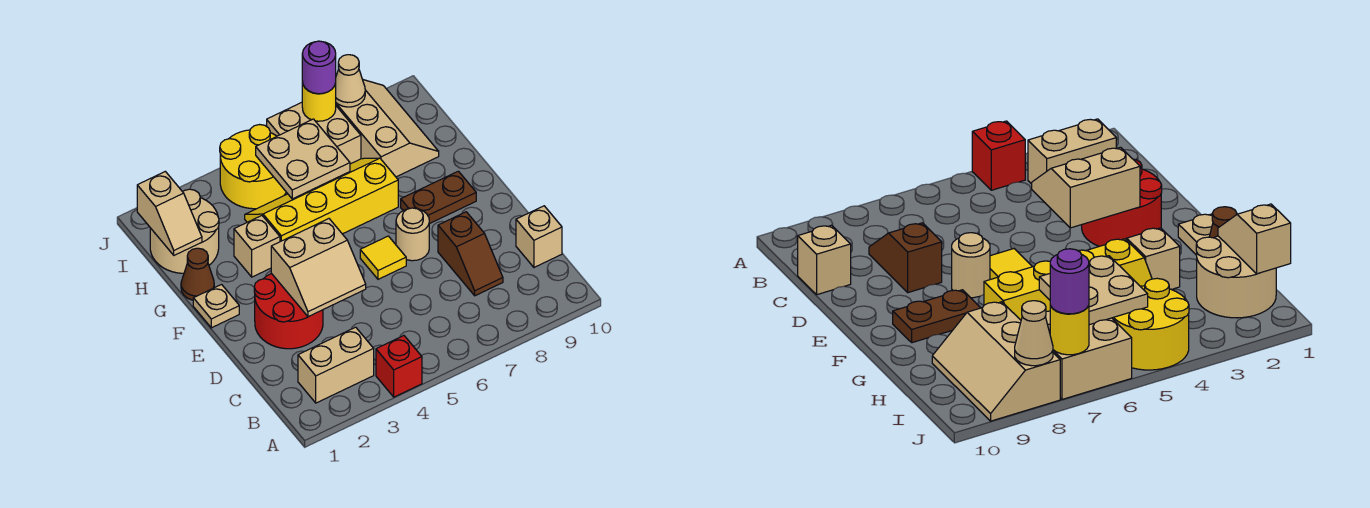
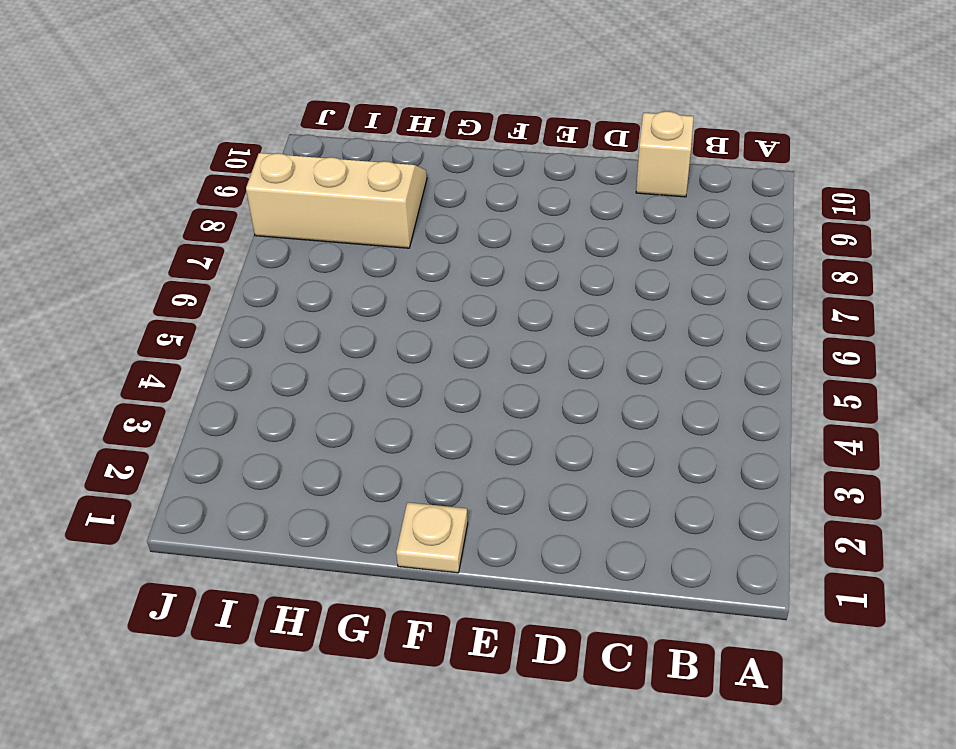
none -> red brick A4 level 1
none -> tan brick B2:B3 level 1
none -> brown slope C8:D8 level 1 top D

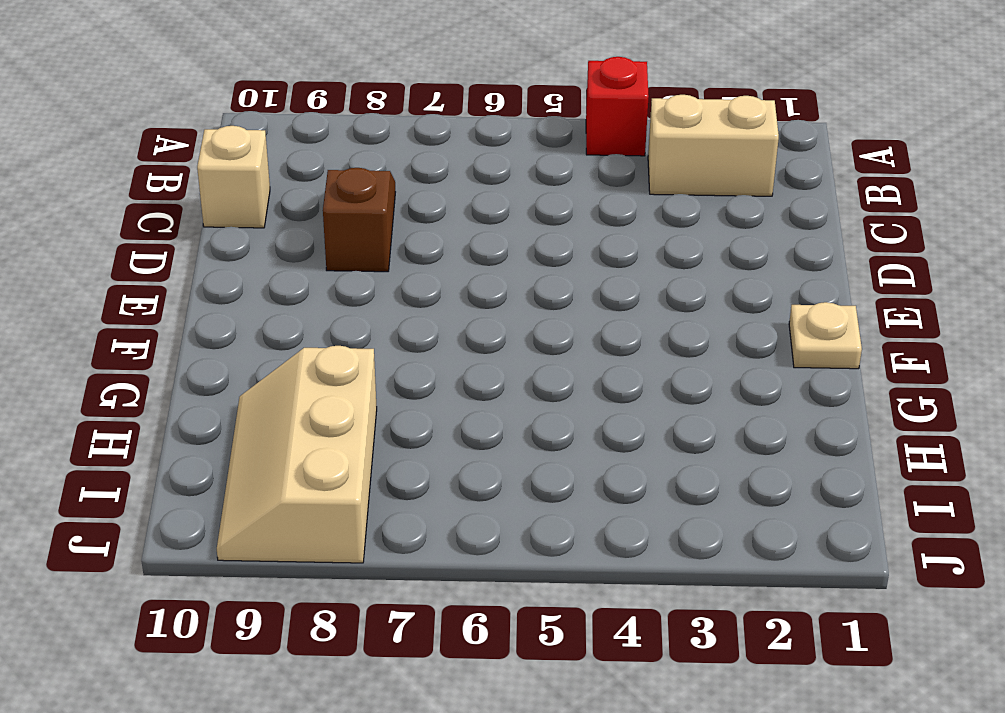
none -> red round brick D2:E3 level 1
none -> yellow tile E6 level 1
none -> tan round brick E7 level 1

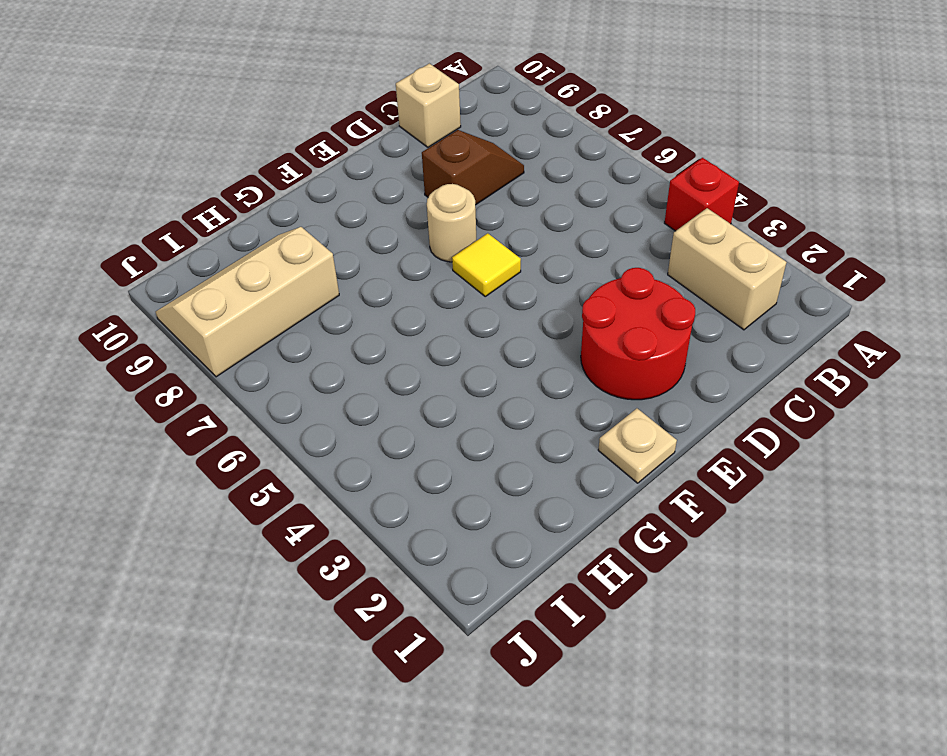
none -> brown plate F8:F9 level 1
none -> brown cone G1 level 1
none -> tan brick G3 level 1

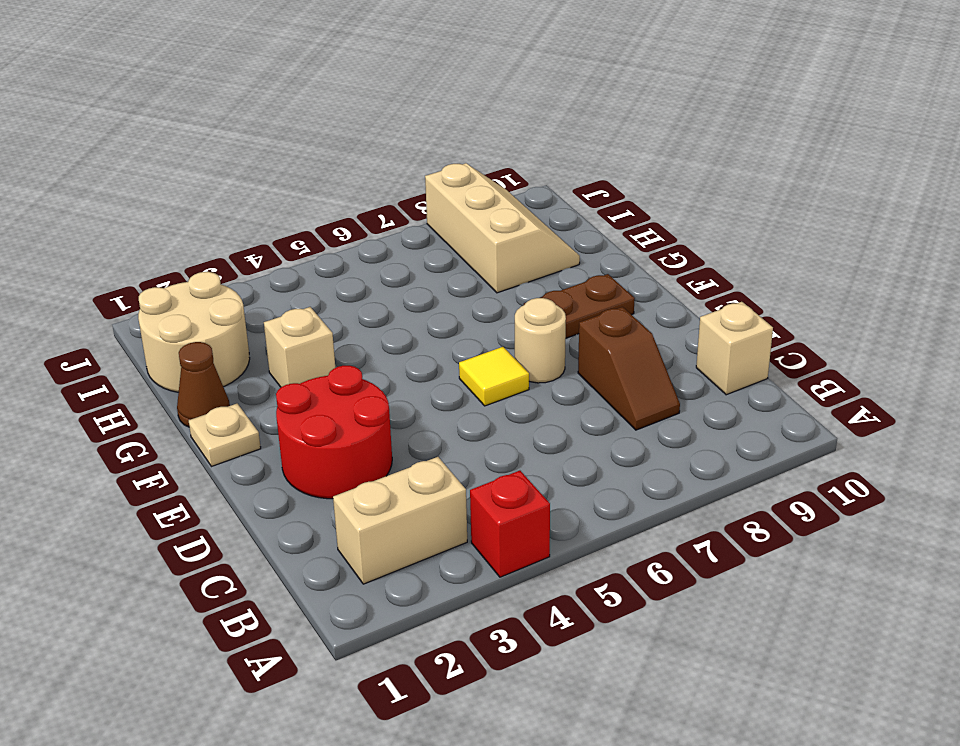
none -> yellow slope G4:H7 level 1 top G
none -> yellow round brick I4:J5 level 1
none -> tan brick I6:J7 level 1

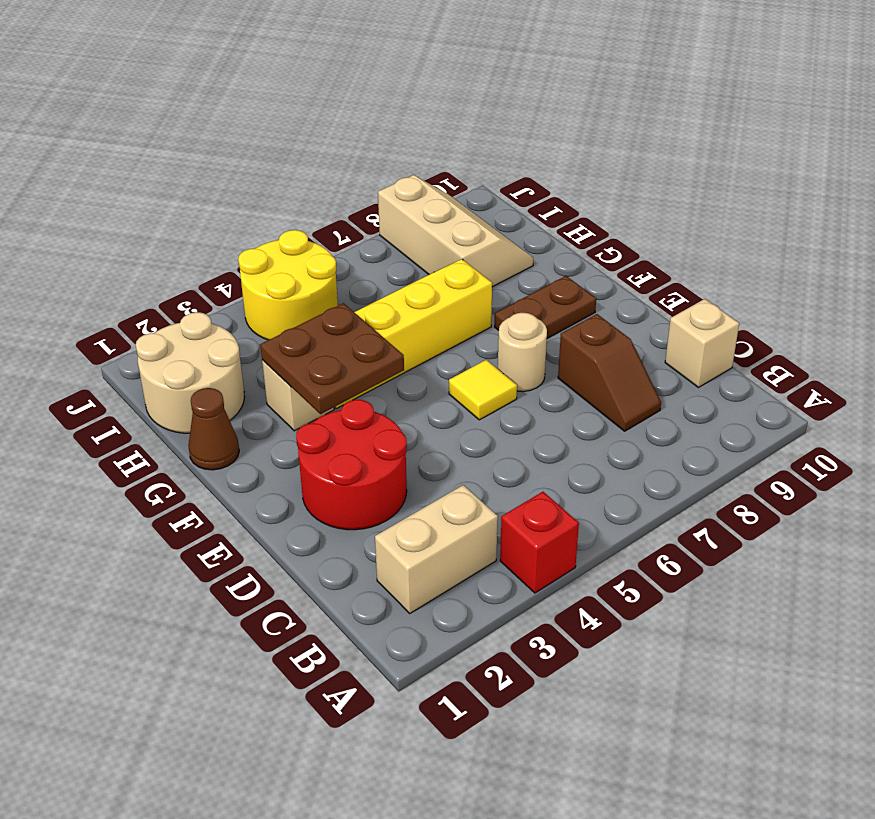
brown plate F3:G4 level 2 -> none
none -> tan plate F1 level 1
none -> tan brick I6:J7 level 1
none -> tan slope D3:E4 level 2 top E

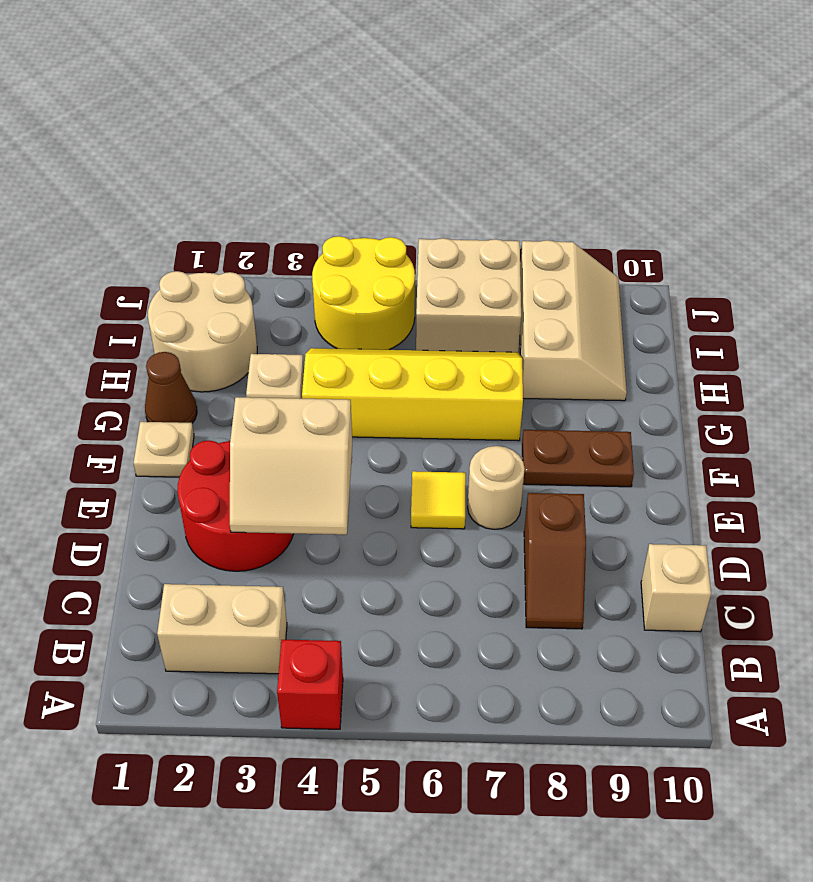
none -> tan slope H1:I1 level 2 top I
none -> tan plate H5:I6 level 2
none -> yellow round brick J7 level 2

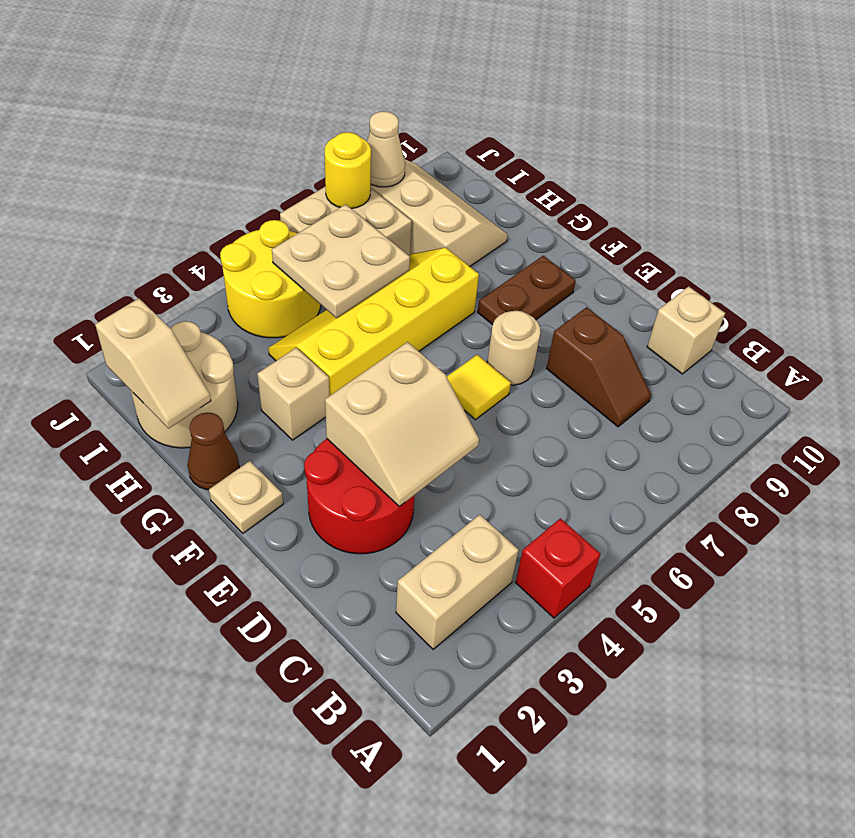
none -> purple round brick J7 level 3

